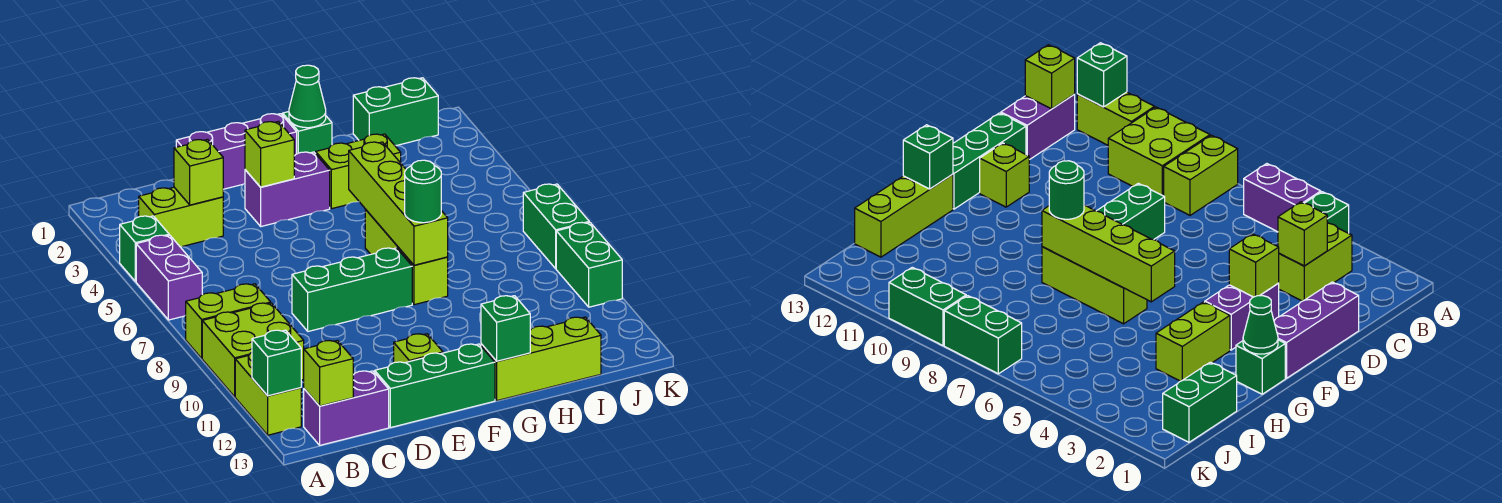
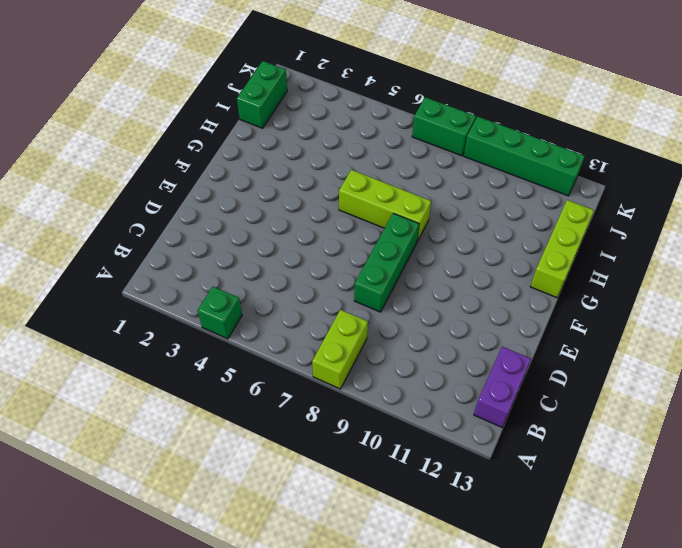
green brick K9:K12 level 1 -> green brick K9:K10 level 1
none -> purple brick A5:A6 level 1
none -> lime brick A9:B10 level 1
none -> lime brick A11:A12 level 1

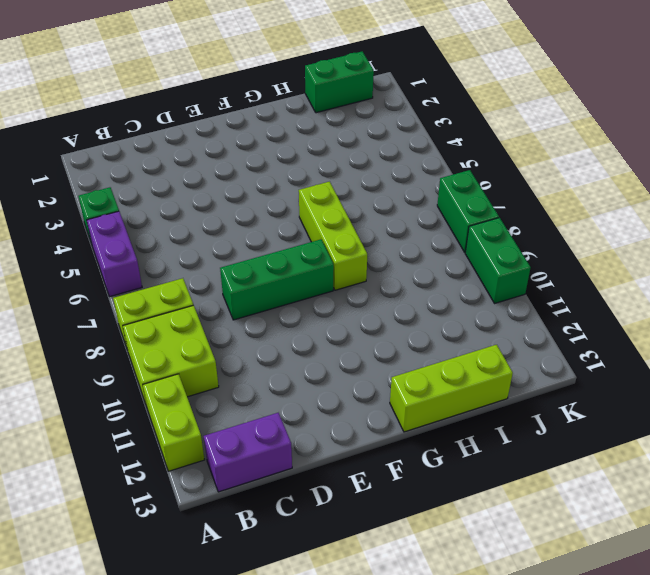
none -> lime brick B3:C3 level 1
none -> purple brick D1:F1 level 1
none -> green brick D13:F13 level 1

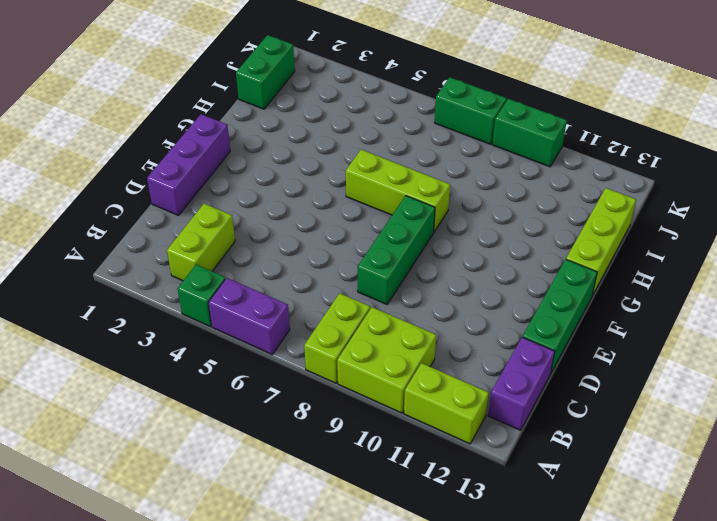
none -> purple brick E3:F3 level 1
none -> lime brick E12 level 1
none -> green brick G1 level 1

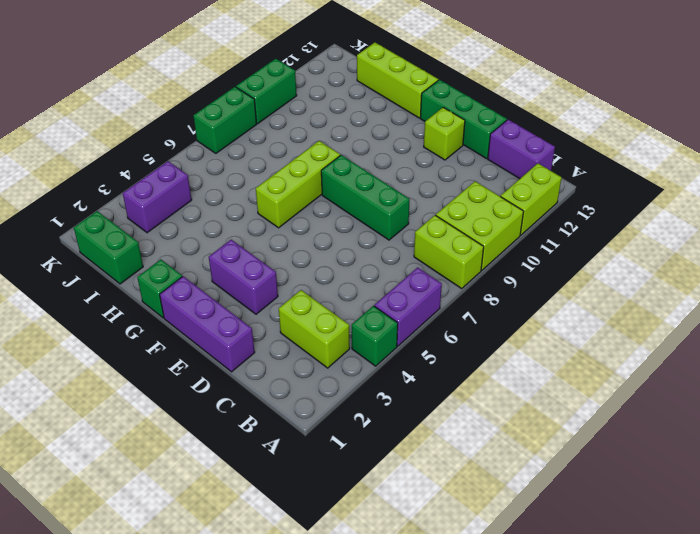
purple brick J3:J4 level 1 -> none
none -> lime brick G3:H3 level 1
none -> green brick A12 level 2
none -> lime brick B13 level 2

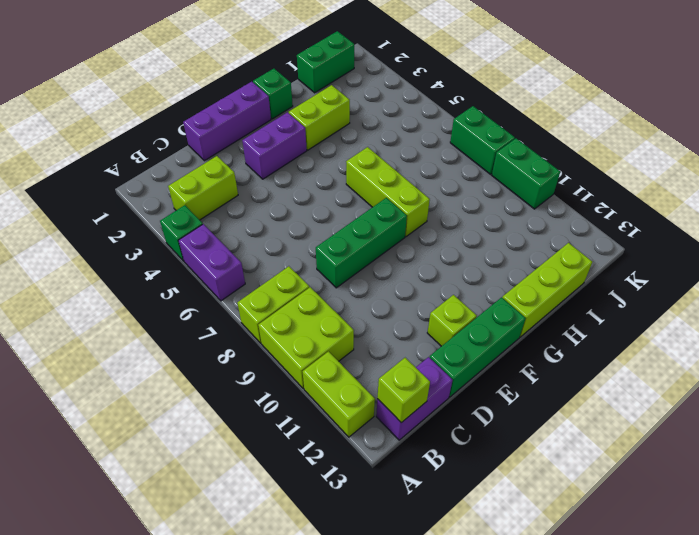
none -> green brick A12 level 2
none -> lime brick C3 level 2
none -> lime brick E3 level 2

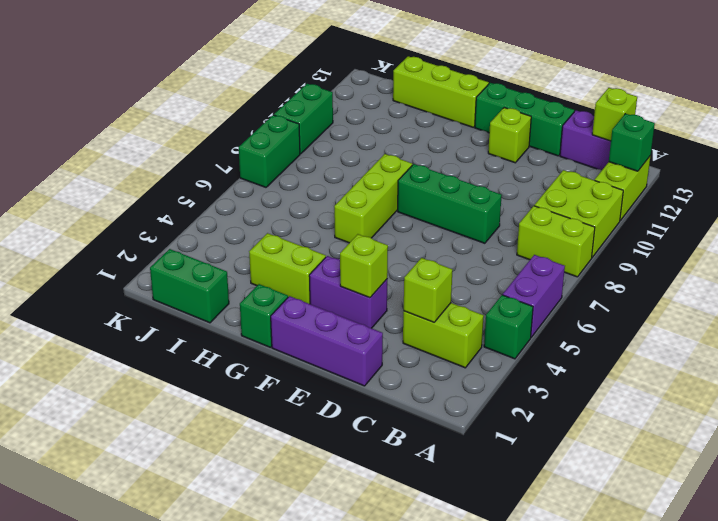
none -> green cone G1 level 2
none -> lime brick G5:G8 level 2
none -> green brick G13 level 2

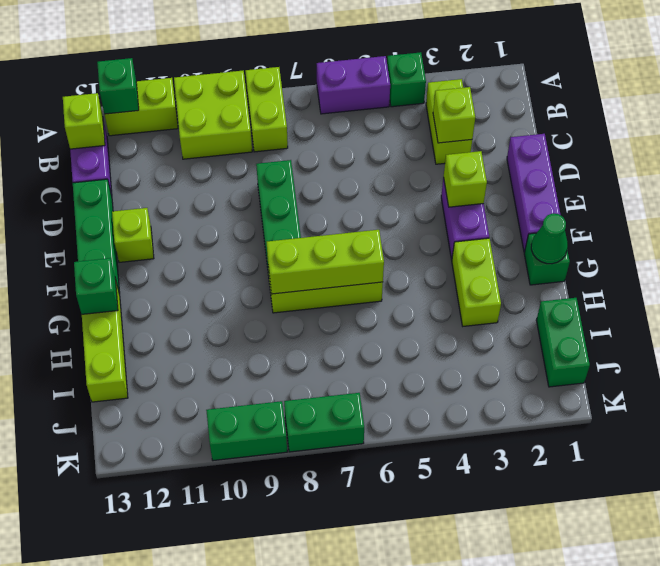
lime brick G6:G8 level 2 -> lime brick G5:G8 level 2
none -> green round brick G8 level 3

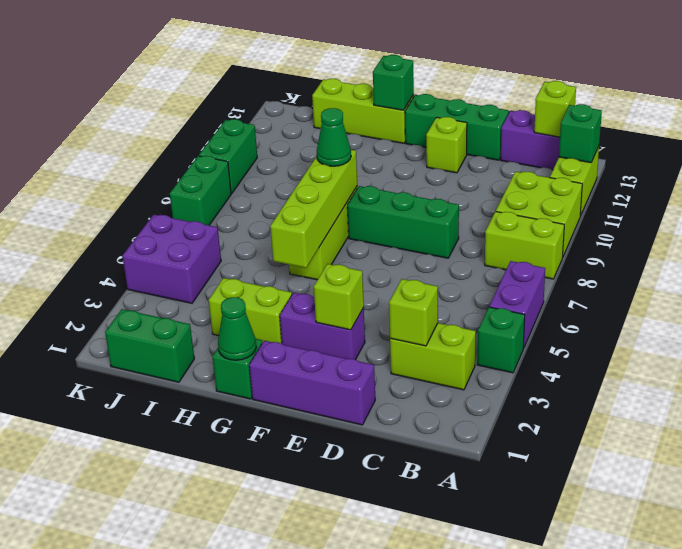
green cone G8 level 3 -> green round brick G8 level 3
purple brick J4:K5 level 1 -> none

